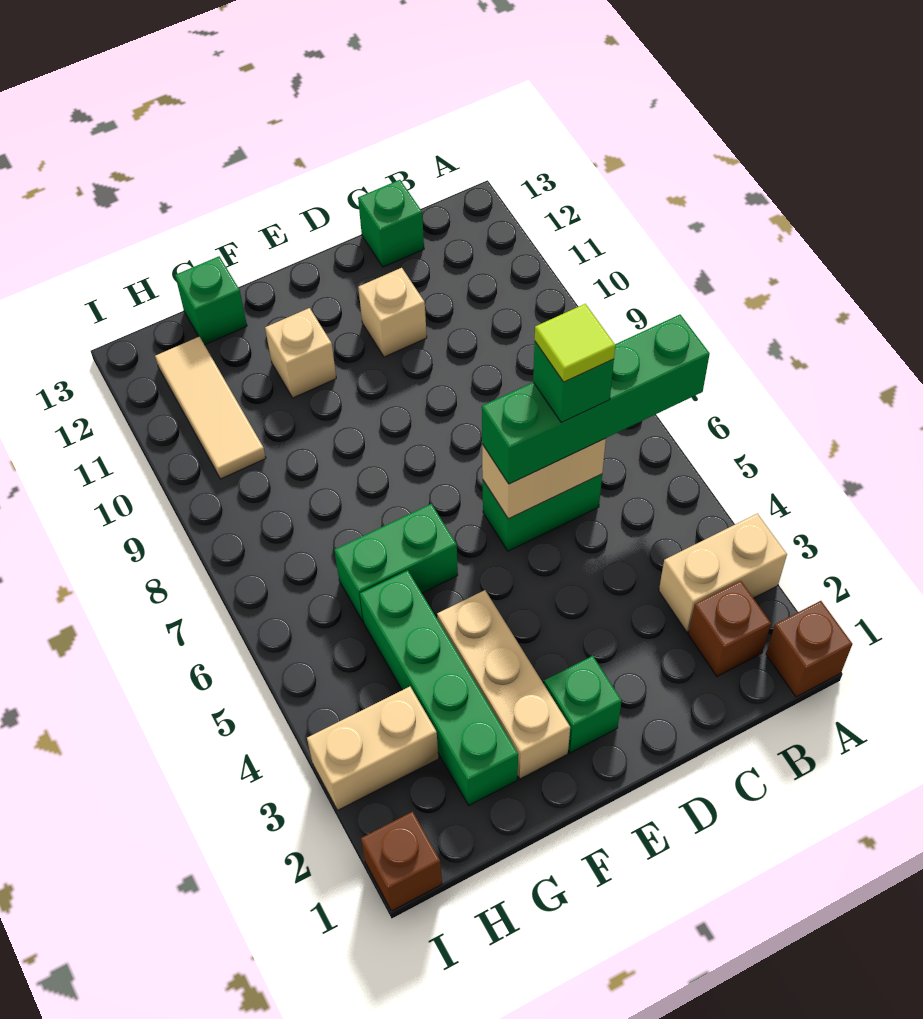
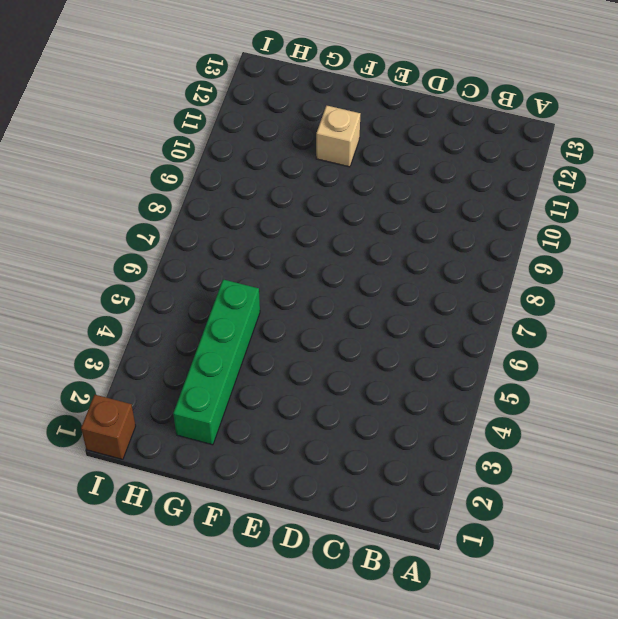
none -> brown brick A1 level 1
none -> tan brick A3:B3 level 1
none -> brown brick B2 level 1

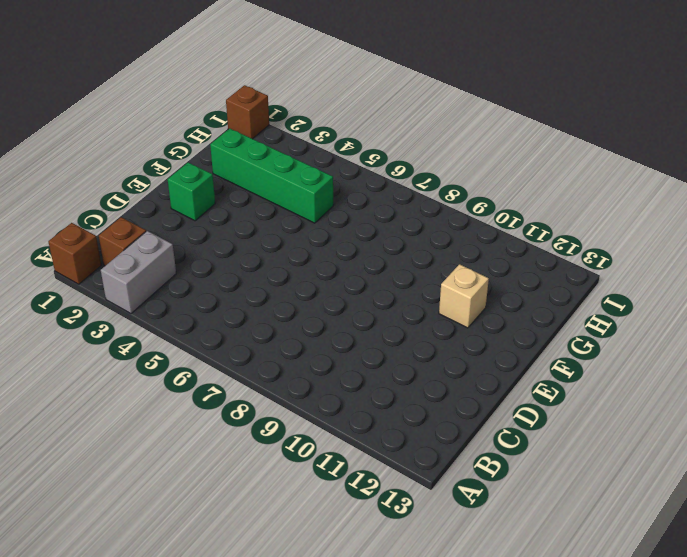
grey brick A3:B3 level 1 -> tan brick A3:B3 level 1
none -> green brick C6:D6 level 1
none -> green brick C13 level 1
none -> tan brick D11 level 1

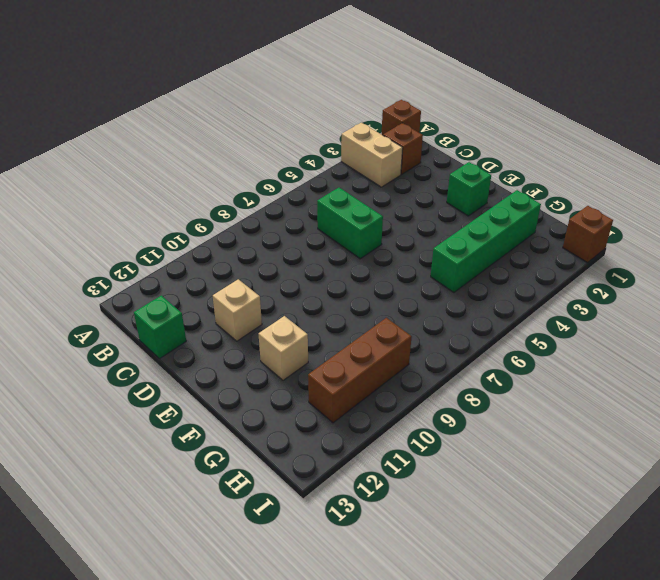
brown brick H9:H11 level 1 -> tan tile H10:H12 level 1
none -> tan brick F2:F4 level 1
none -> green brick F6:G6 level 1
none -> green brick G13 level 1

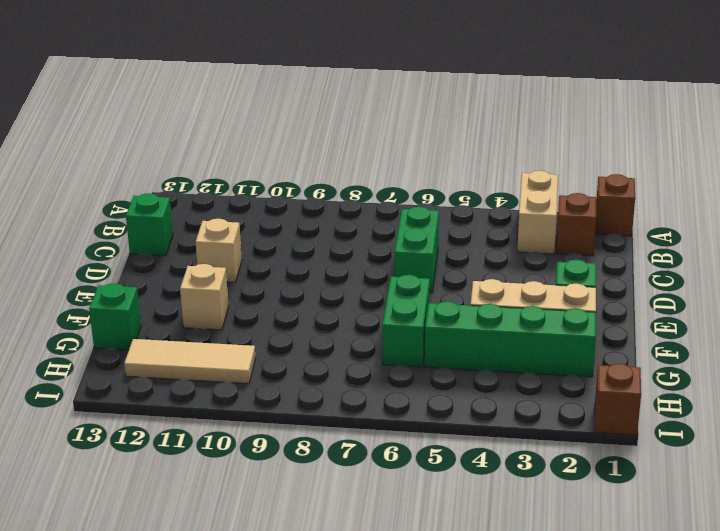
none -> tan brick H3:I3 level 1
none -> tan brick C6:D6 level 2
none -> green brick A6:D6 level 3

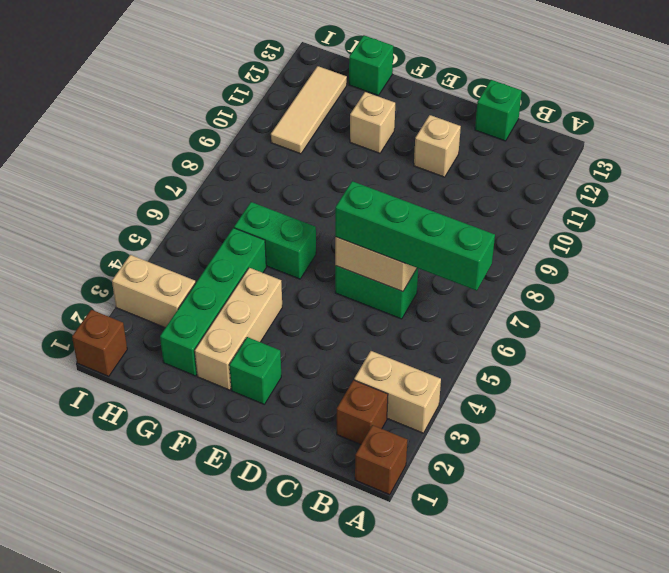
none -> green brick C6 level 4
none -> lime tile C6 level 5

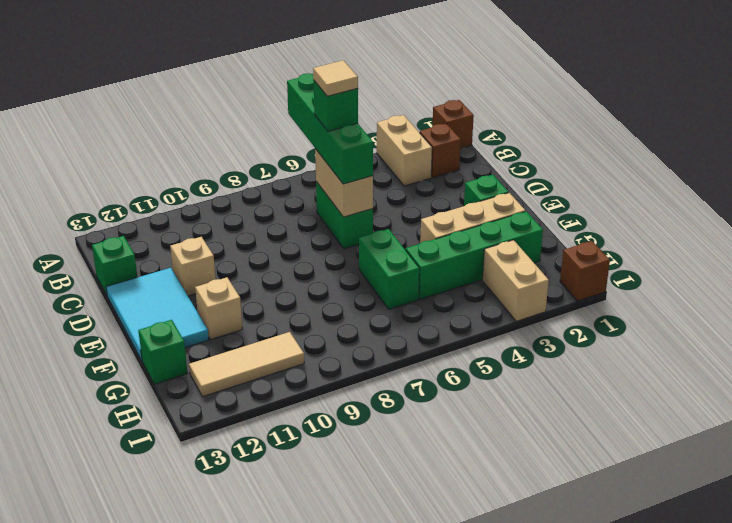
tan tile C6 level 5 -> lime tile C6 level 5
cyan tile D12:F13 level 1 -> none

